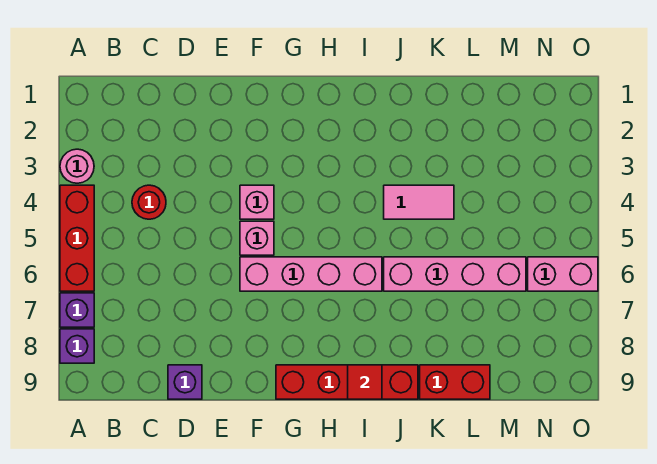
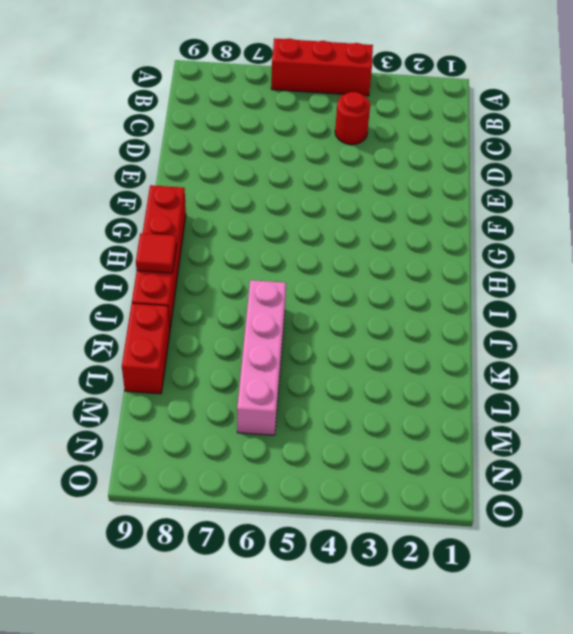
none -> pink round brick A3 level 1
none -> purple brick A7 level 1
none -> purple brick A8 level 1

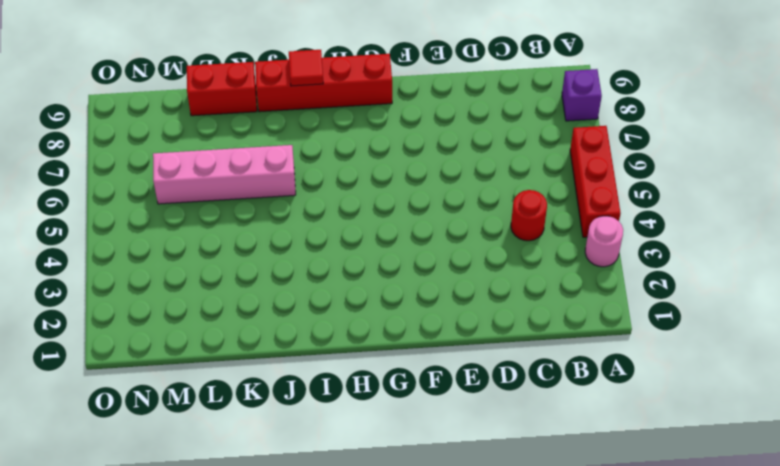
none -> purple brick A7 level 1
none -> purple brick D9 level 1
none -> pink brick F4 level 1

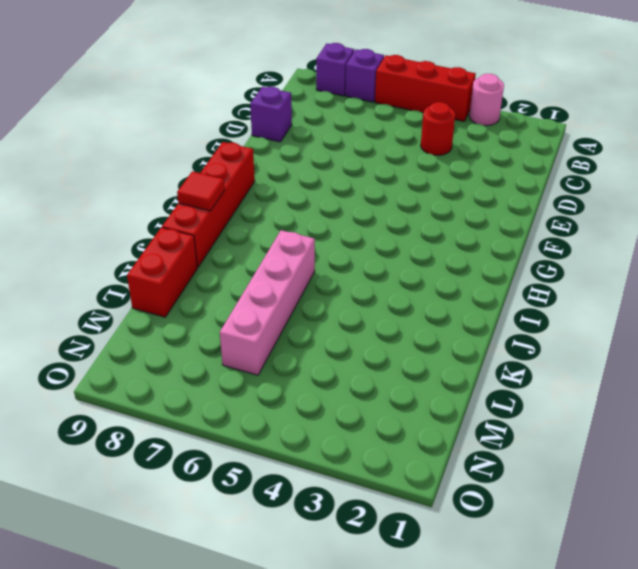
none -> pink brick F4 level 1
none -> pink brick F5 level 1
none -> pink brick F6:I6 level 1

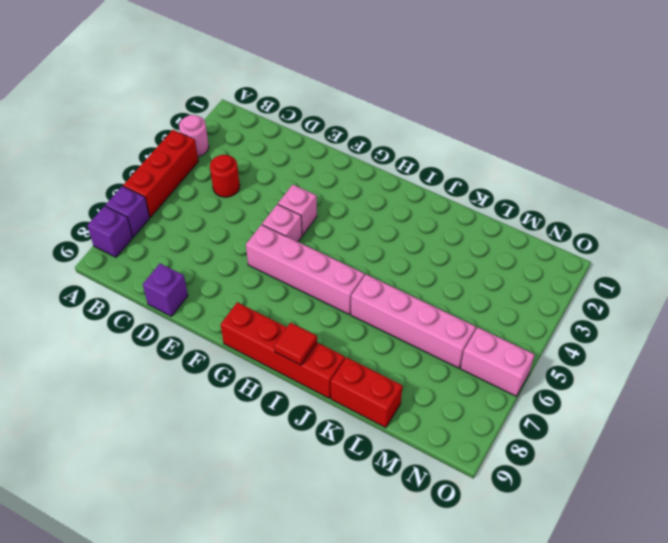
none -> pink tile J4:K4 level 1

